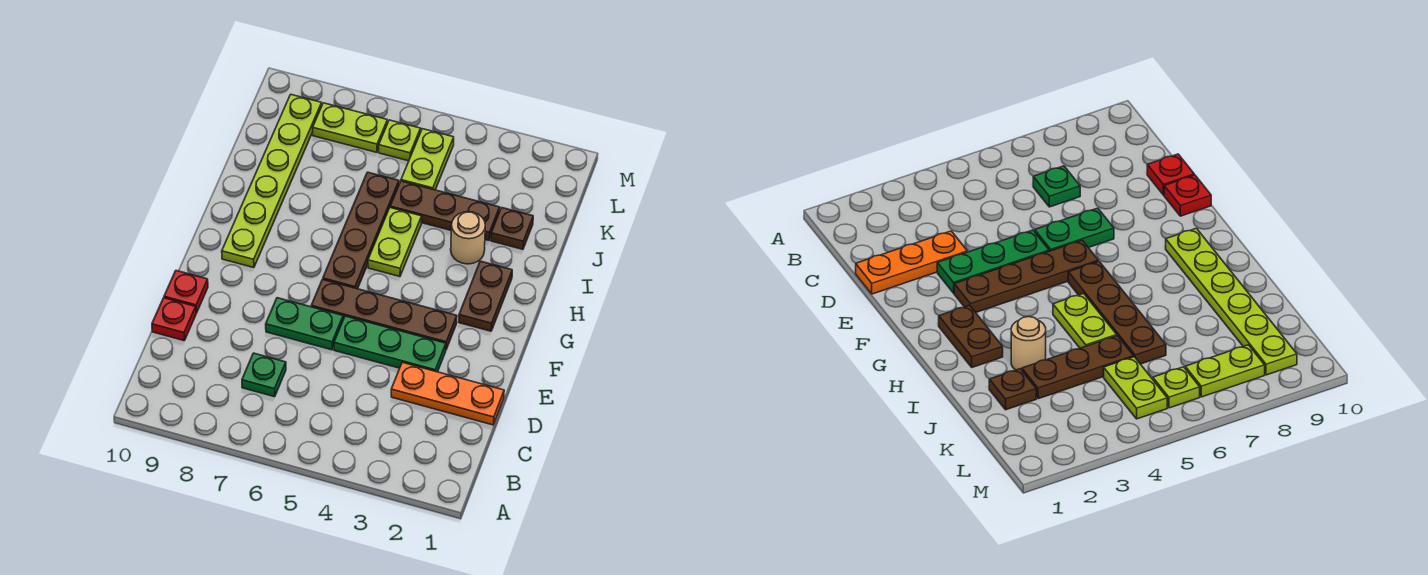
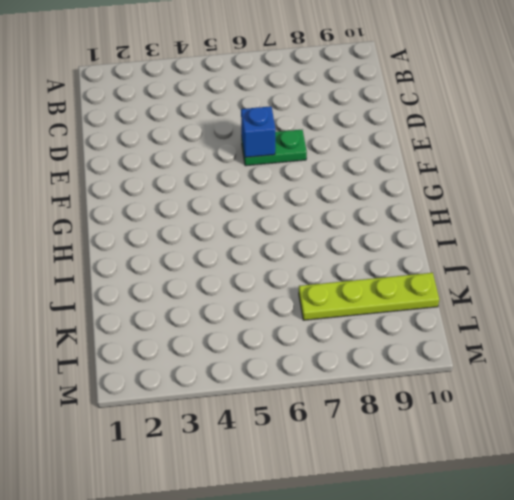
blue brick E6 level 2 -> none
lime plate K7:K10 level 1 -> lime plate G9:L9 level 1
none -> green plate C7 level 1
none -> orange plate D1:D3 level 1
none -> red plate D10 level 1

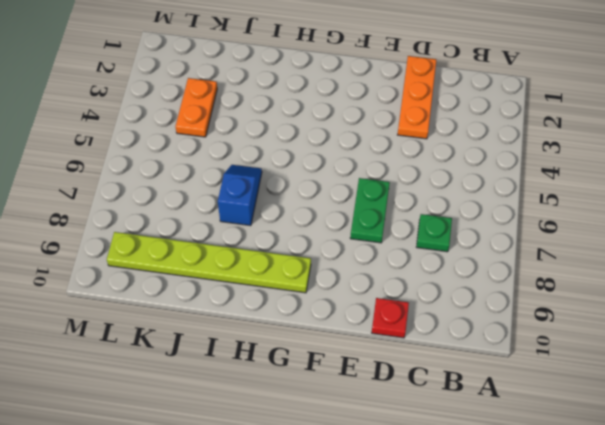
blue slope I6:I7 level 1 top 7 -> brown plate G6:J6 level 1
orange plate K3:K4 level 1 -> none
none -> green plate E3:E5 level 1
none -> red plate E10 level 1
none -> brown plate F3:F6 level 1

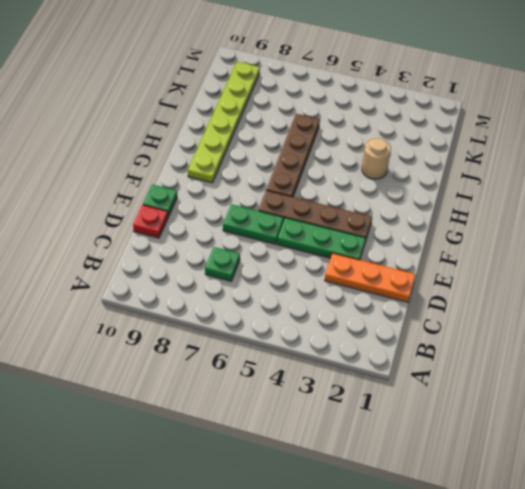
green plate E10 level 1 -> red plate E10 level 1
none -> brown plate G2:H2 level 1
none -> lime plate H5:I5 level 1
none -> brown plate J2 level 1

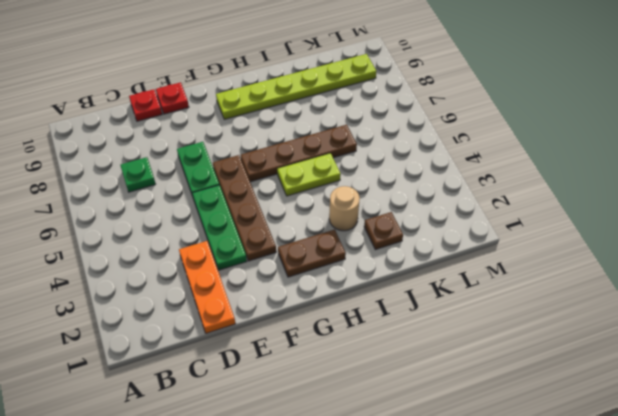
none -> brown plate J3:J5 level 1
none -> lime plate K5:L5 level 1
none -> lime plate L6 level 1

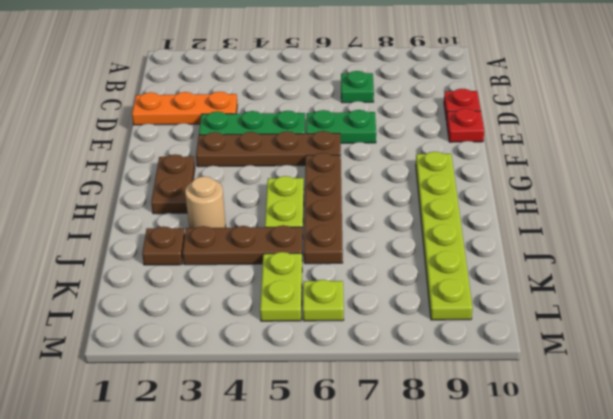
none -> lime plate L7:L8 level 1

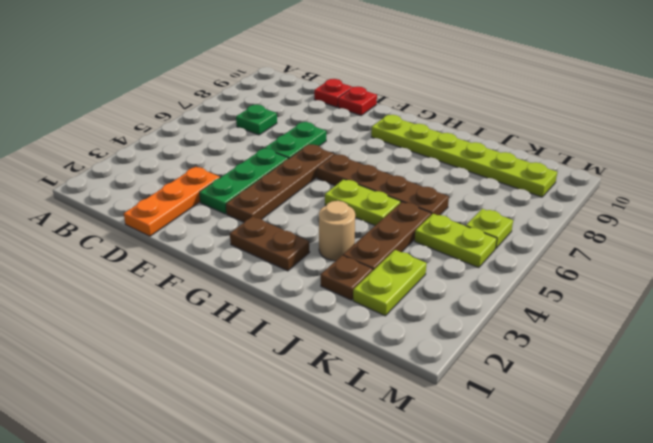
lime plate K2:K3 level 1 -> lime plate L7:L8 level 1

